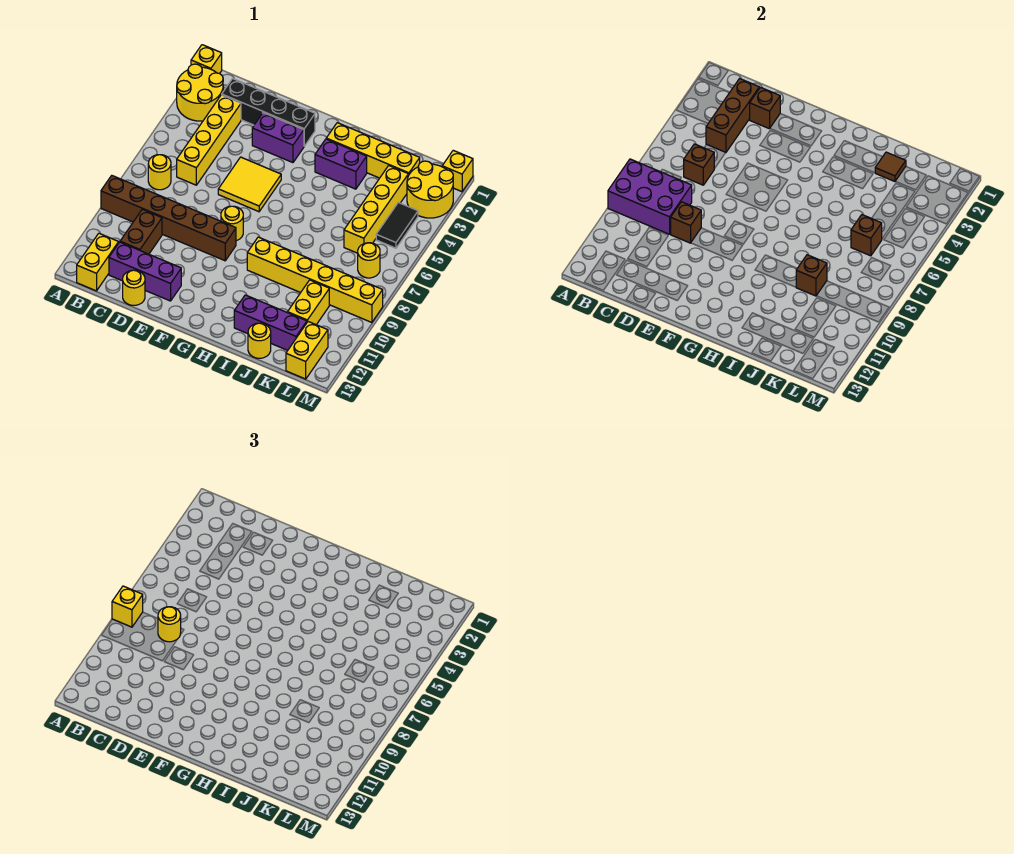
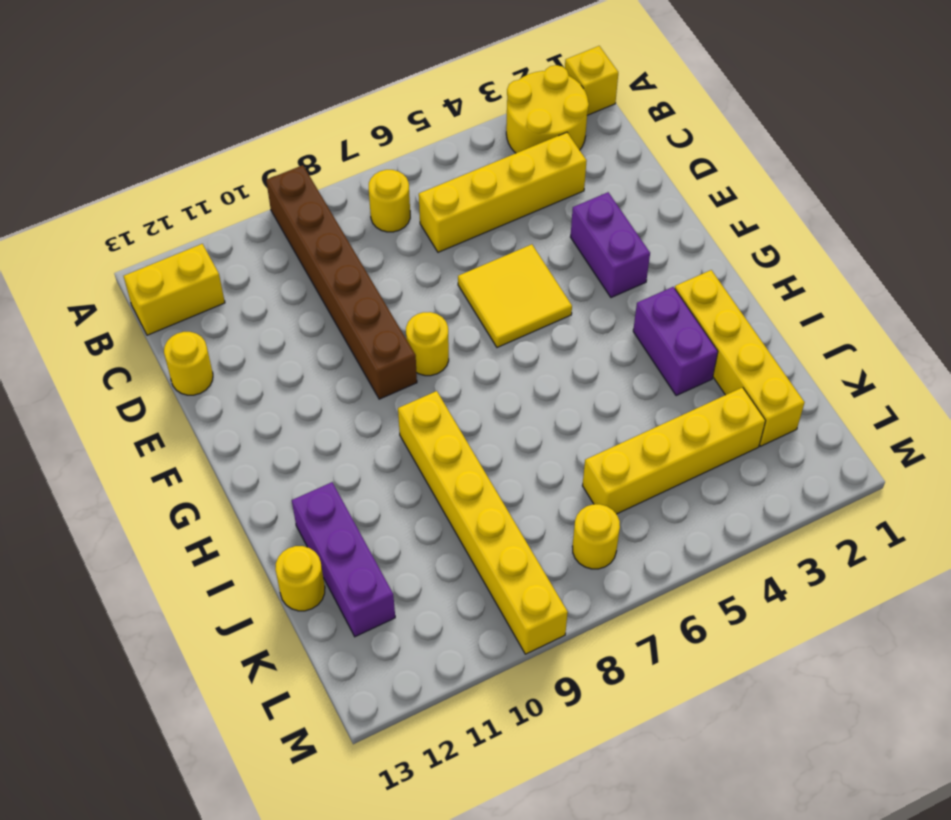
none -> black brick C2:F2 level 1
none -> brown brick C10:C11 level 1
none -> purple brick C12:E12 level 1
none -> yellow brick K10:K11 level 1

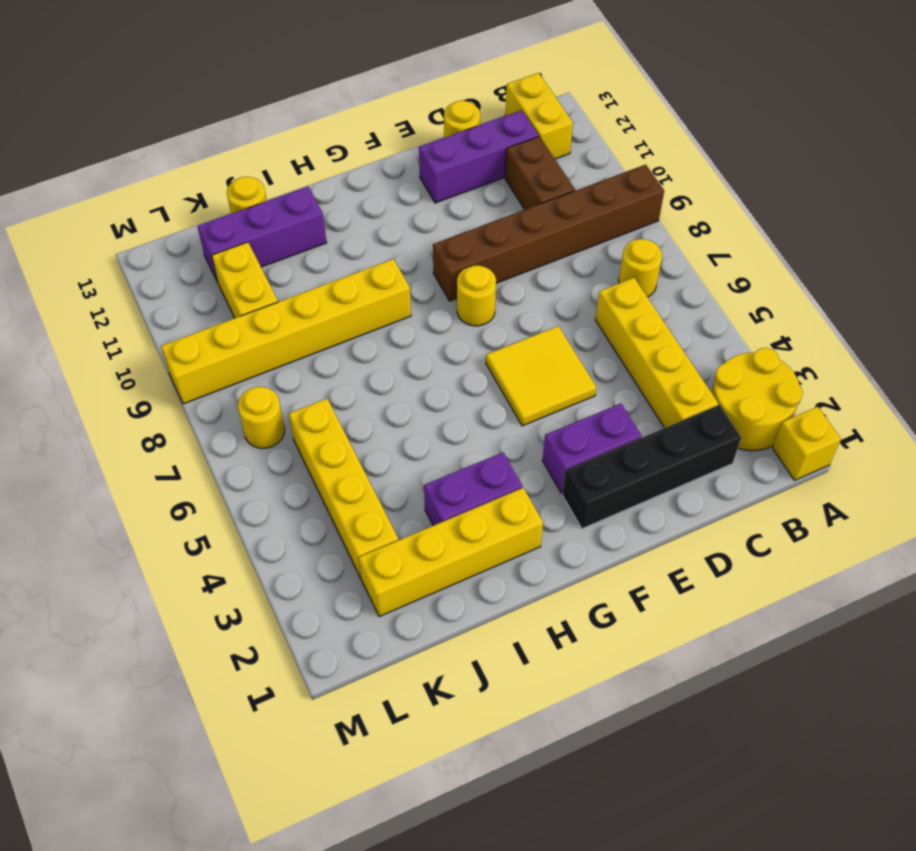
none -> yellow round brick L2:M3 level 1
none -> black tile L4:L5 level 1
none -> yellow brick L12:L13 level 1
none -> yellow brick M1 level 1

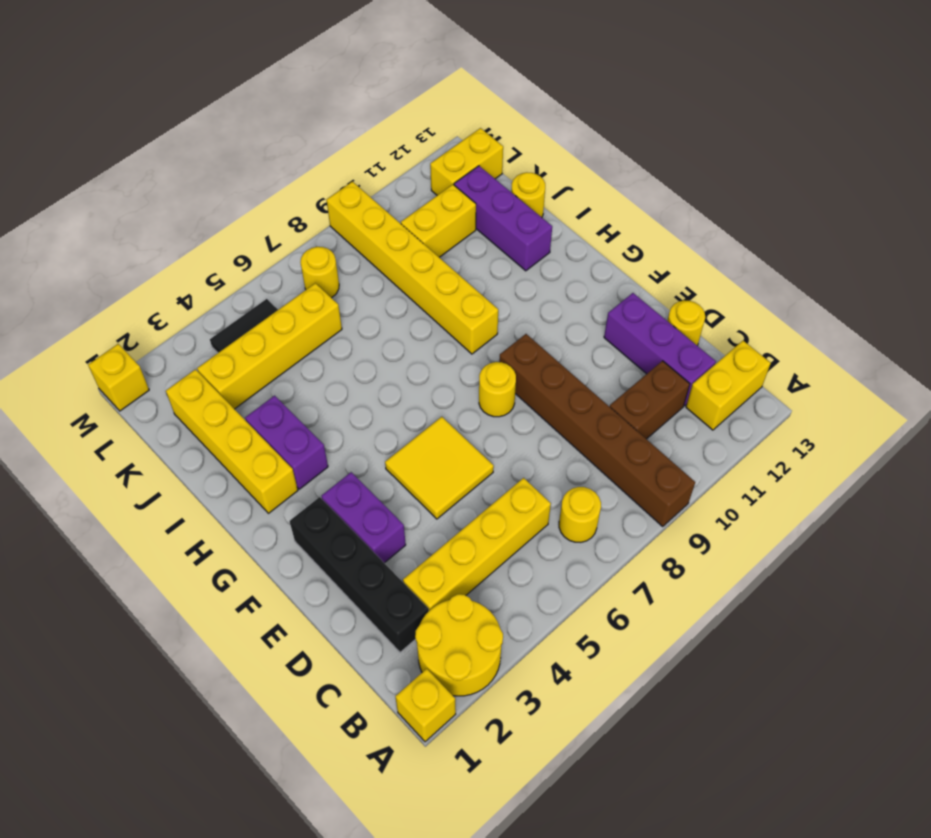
none -> yellow round brick L2:M3 level 1
none -> purple brick A8:C9 level 2
none -> brown brick C2:C4 level 2
none -> brown brick C6 level 2

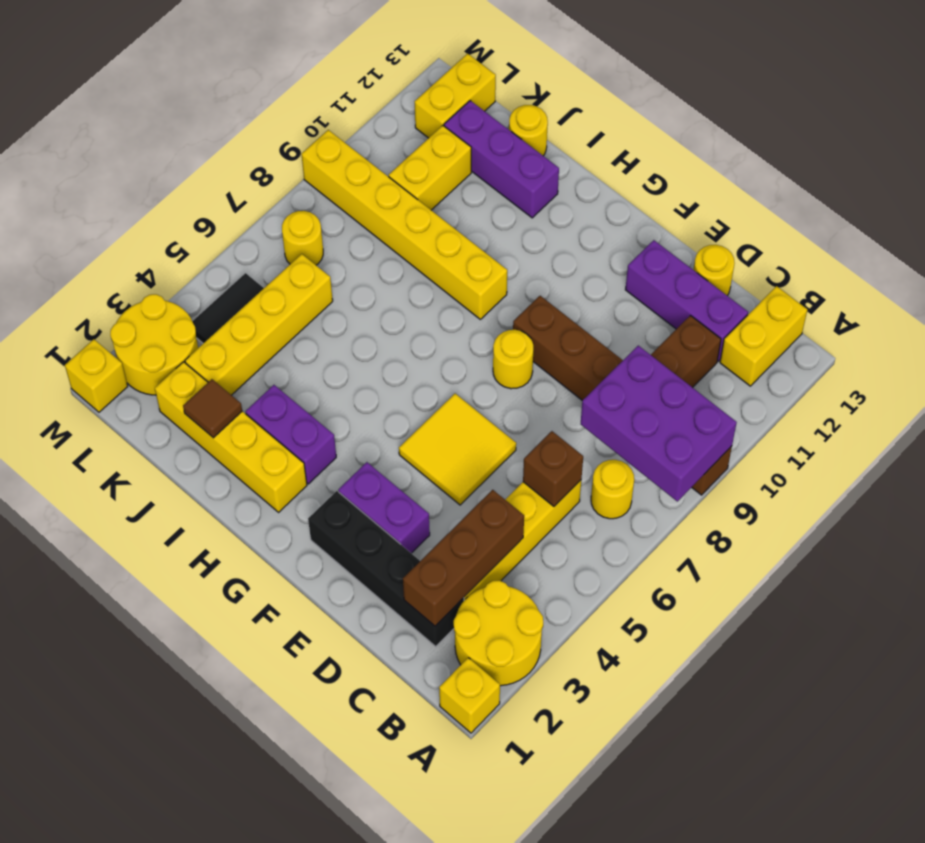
none -> brown brick D2 level 2
none -> brown brick D9 level 2
none -> brown brick J9 level 2
none -> brown brick K6 level 2

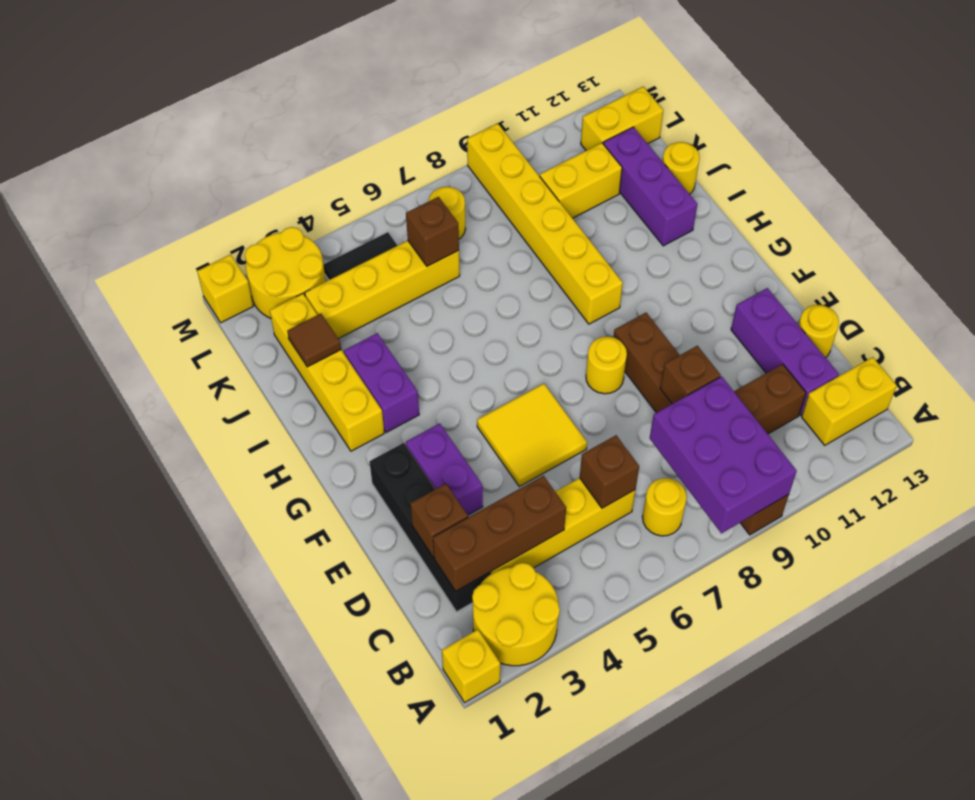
none -> brown brick J9 level 2
none -> yellow brick A8 level 3
none -> yellow round brick C8 level 3

